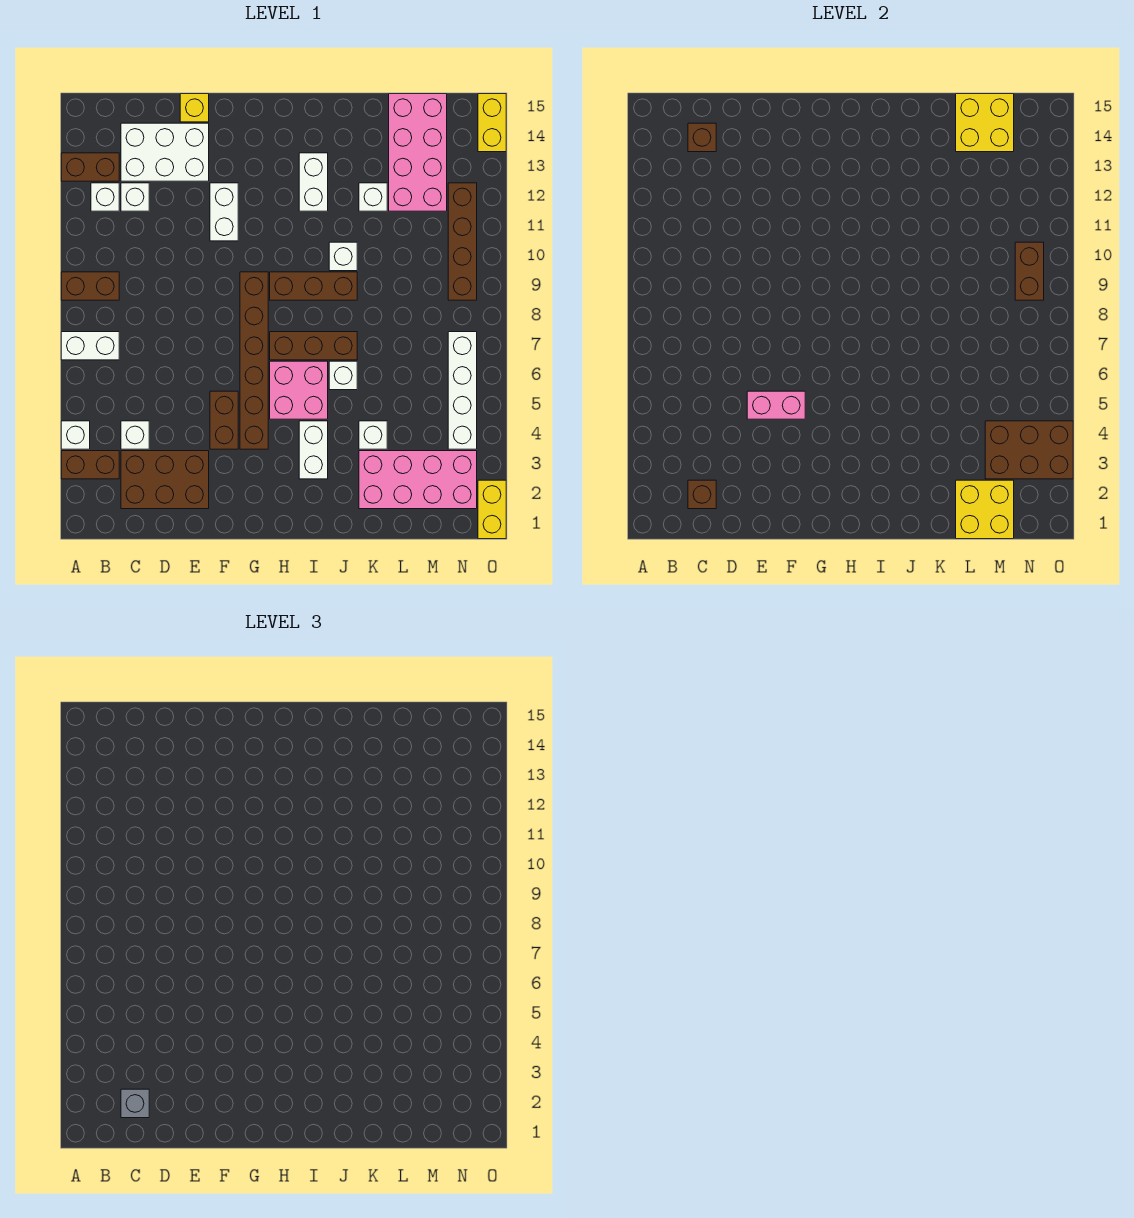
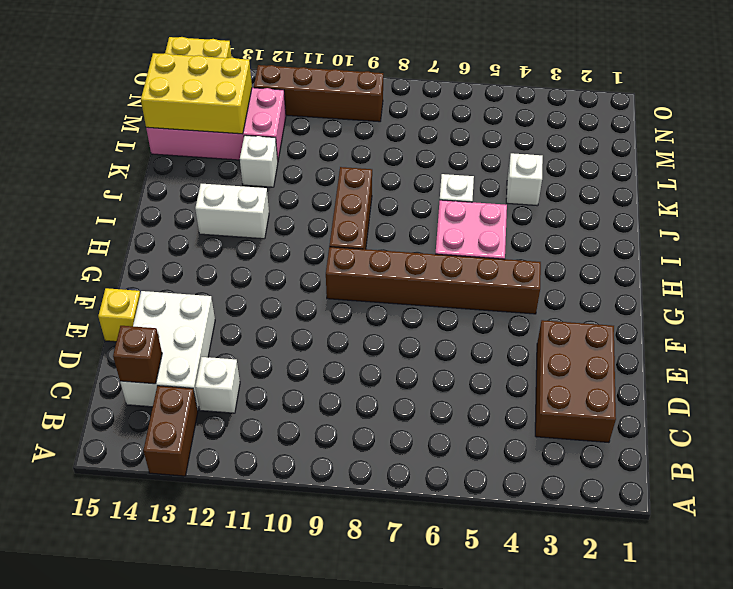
yellow brick L13:M15 level 2 -> yellow brick L14:M15 level 2
none -> brown brick A3:B3 level 1
none -> white brick A4 level 1
none -> white brick A7:B7 level 1
none -> brown brick A9:B9 level 1

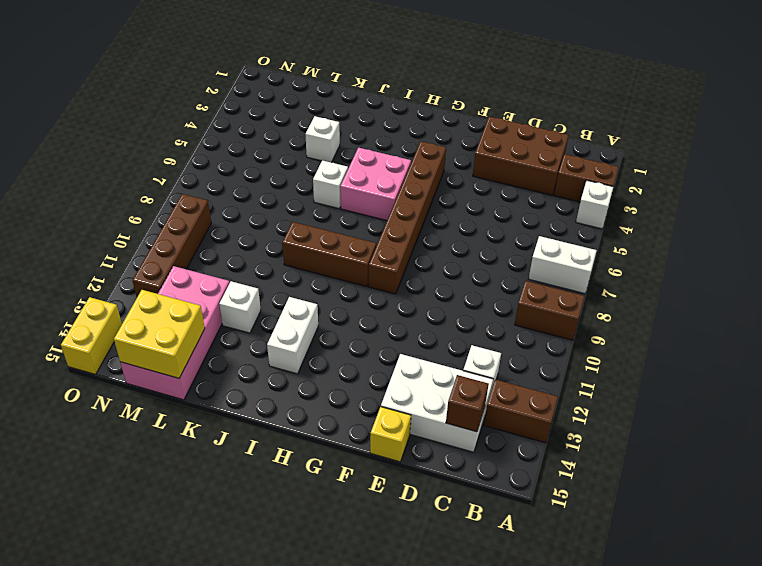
none -> white brick B12 level 1
none -> white brick C4 level 1
none -> brown brick F4:F5 level 1
none -> white brick F11:F12 level 1

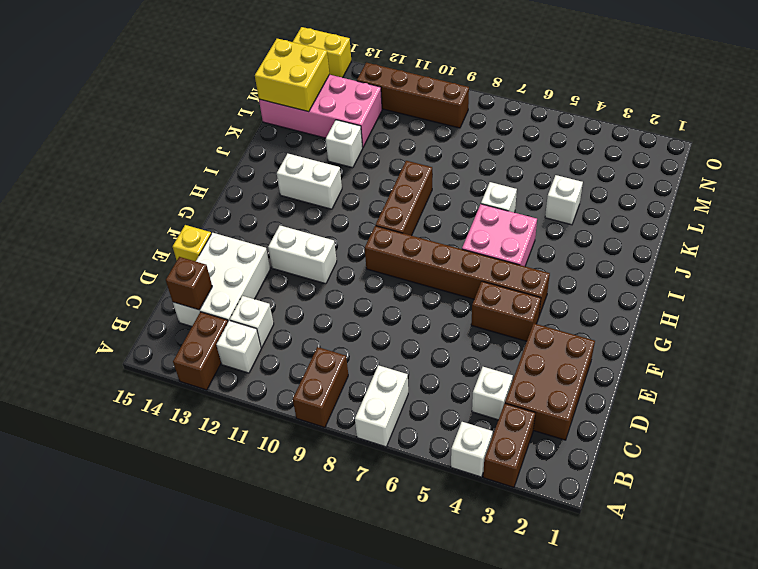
none -> brown brick H7:J7 level 1
none -> white brick I3:I4 level 1
none -> white brick J10 level 1
none -> pink brick K2:N3 level 1

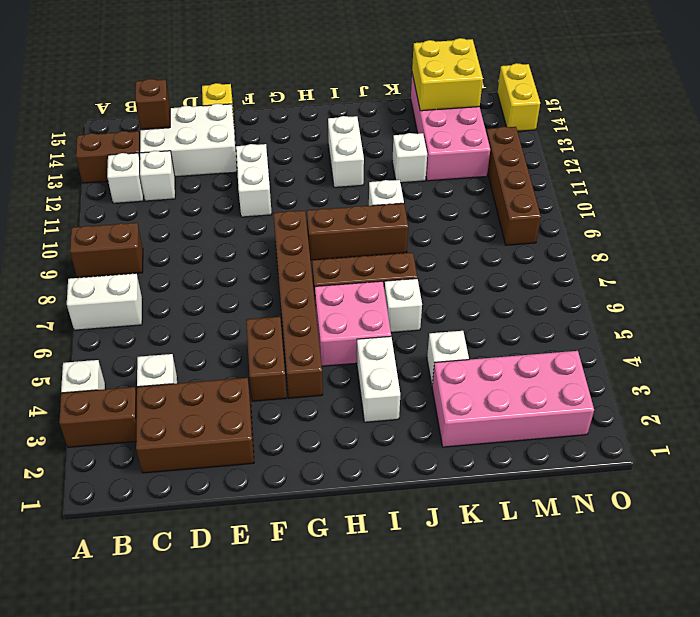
none -> white brick N4:N7 level 1
none -> yellow brick O1:O2 level 1
none -> brown brick C2 level 2
none -> pink brick E5:F5 level 2

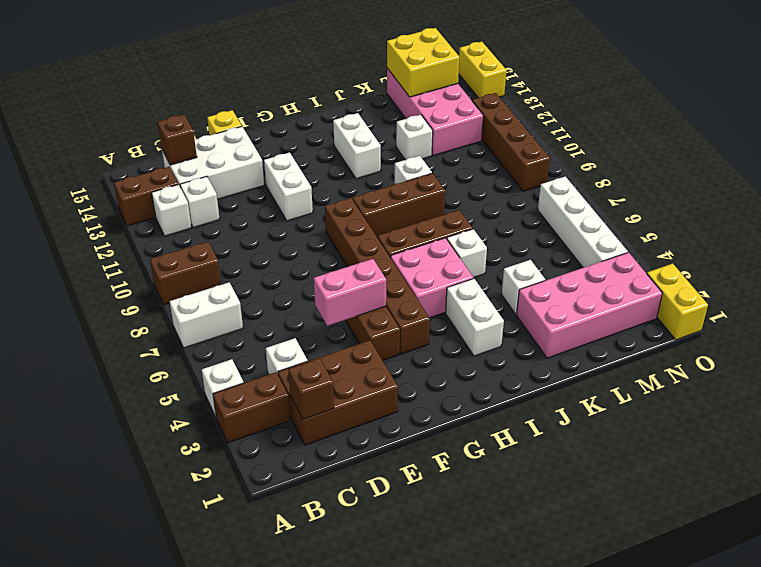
none -> yellow brick L1:M2 level 2
none -> brown brick M3:O4 level 2
none -> brown brick N9:N10 level 2
none -> grey brick C2 level 3

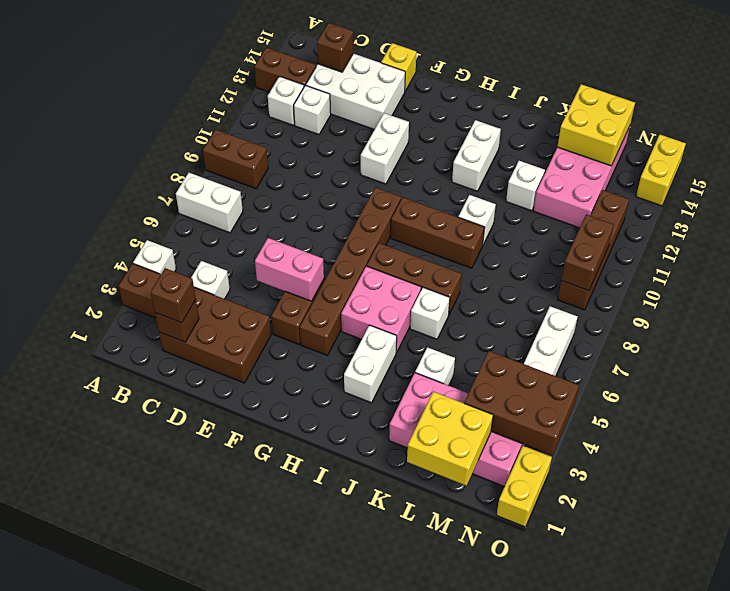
brown brick C2 level 3 -> grey brick C2 level 3

